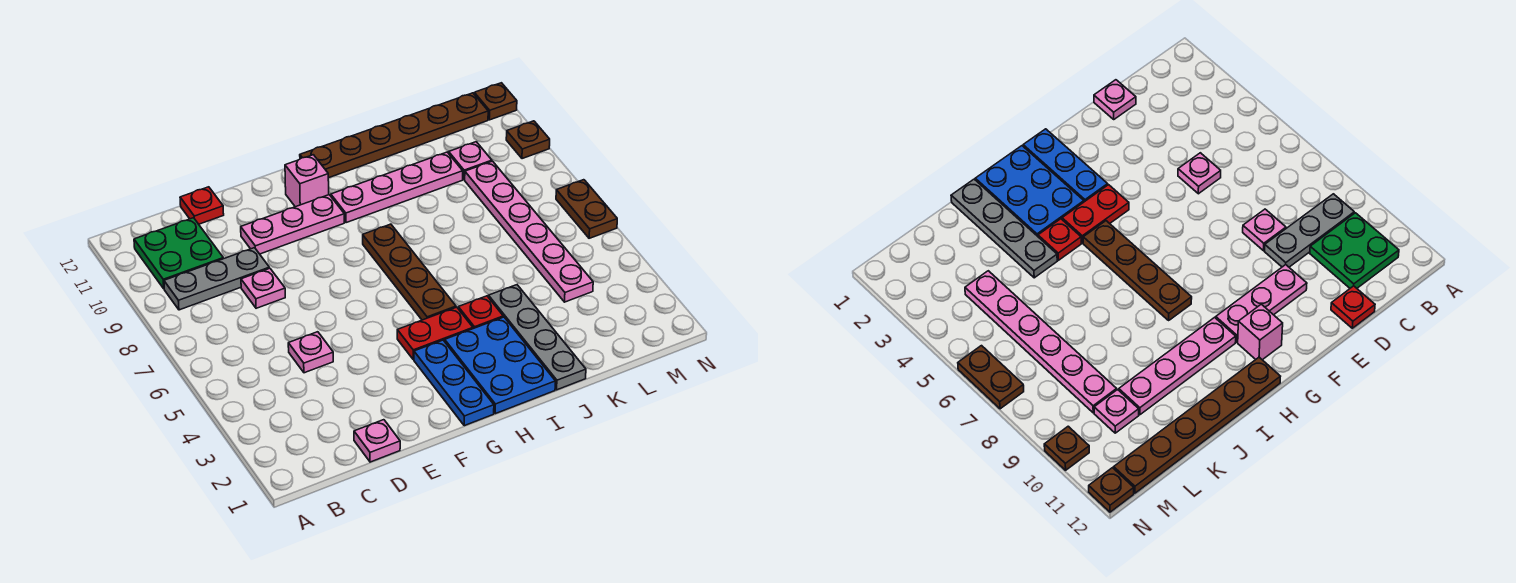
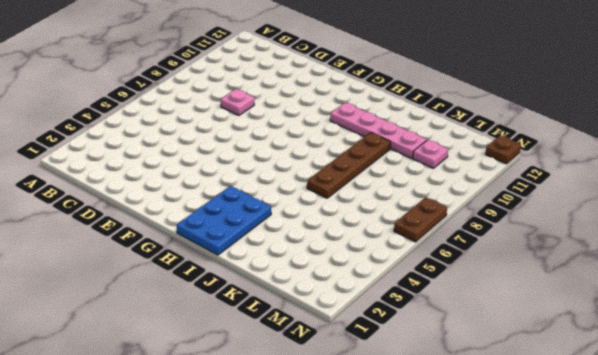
brown plate J6:J9 level 1 -> brown plate H5:H8 level 1
none -> grey plate B9:D9 level 1
none -> green plate B10:C11 level 1
none -> pink plate D1 level 1

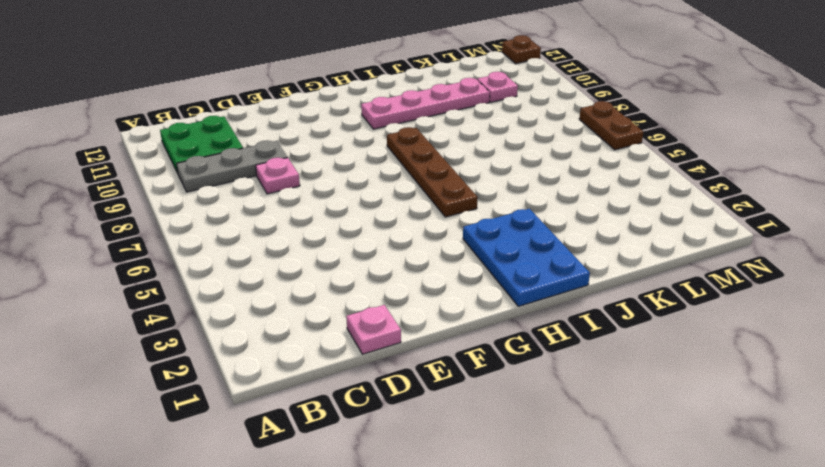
none -> pink plate D5 level 1
none -> red plate D12 level 1
none -> pink plate E10:G10 level 1

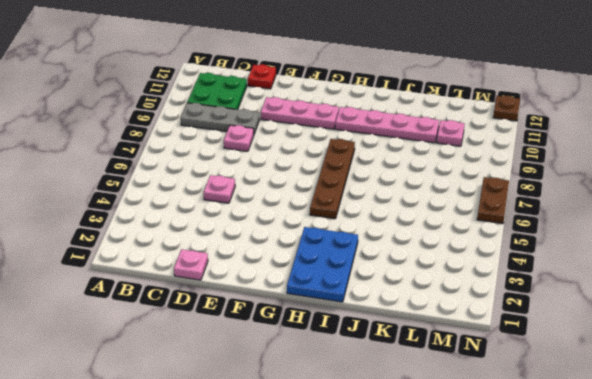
none -> blue plate G1:G3 level 1
none -> red plate G4:H4 level 1
none -> pink brick G11 level 1

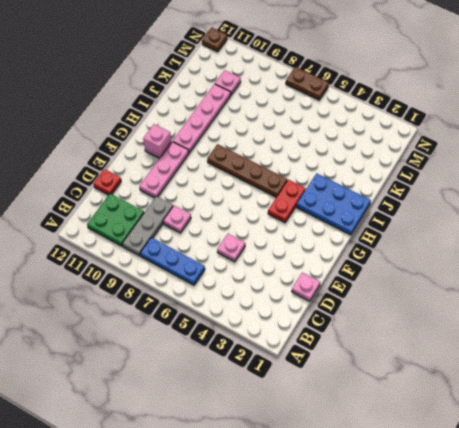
blue plate B6:B8 level 1 -> blue plate G1:G3 level 1
none -> brown plate H12:M12 level 1
none -> red plate I4 level 1
none -> grey plate J1:J4 level 1

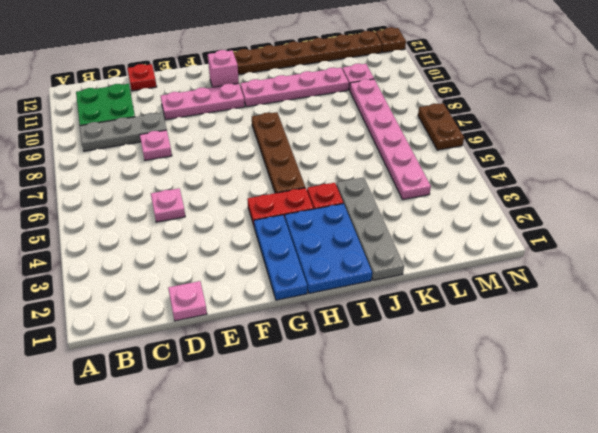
none -> brown plate N10 level 1

